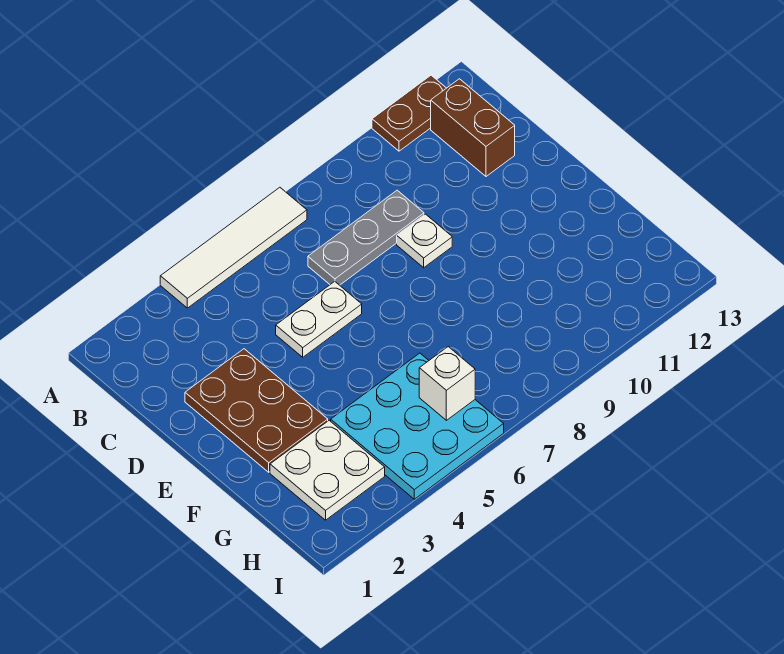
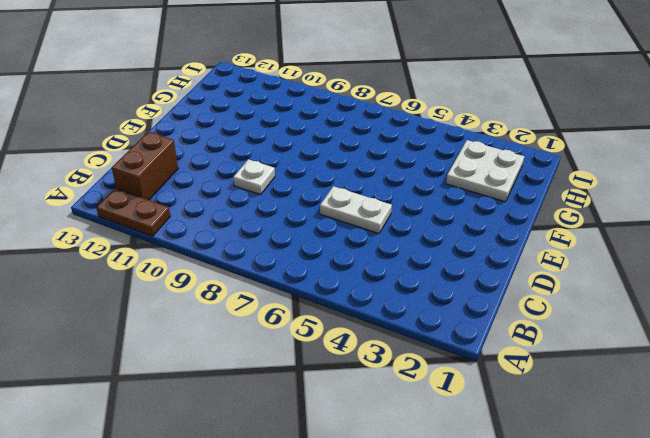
none -> white tile A4:A7 level 1
none -> grey plate C7:C9 level 1

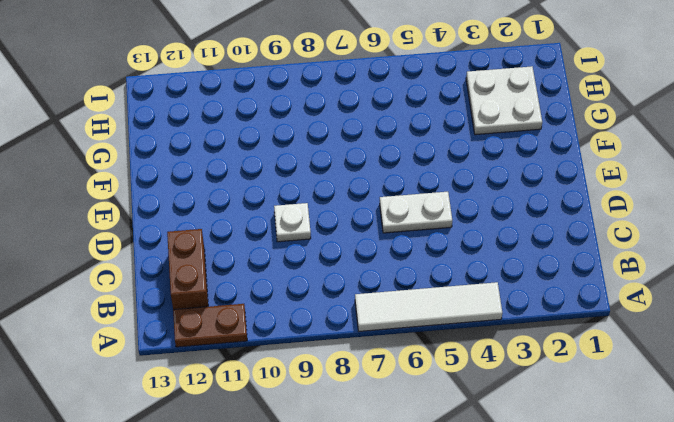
none -> grey plate C7:C9 level 1
none -> brown plate D2:F3 level 1

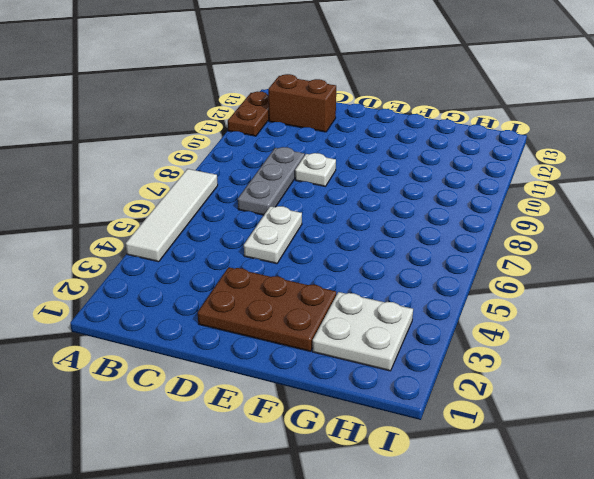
none -> cyan plate G4:I6 level 1
none -> white brick H6 level 2

